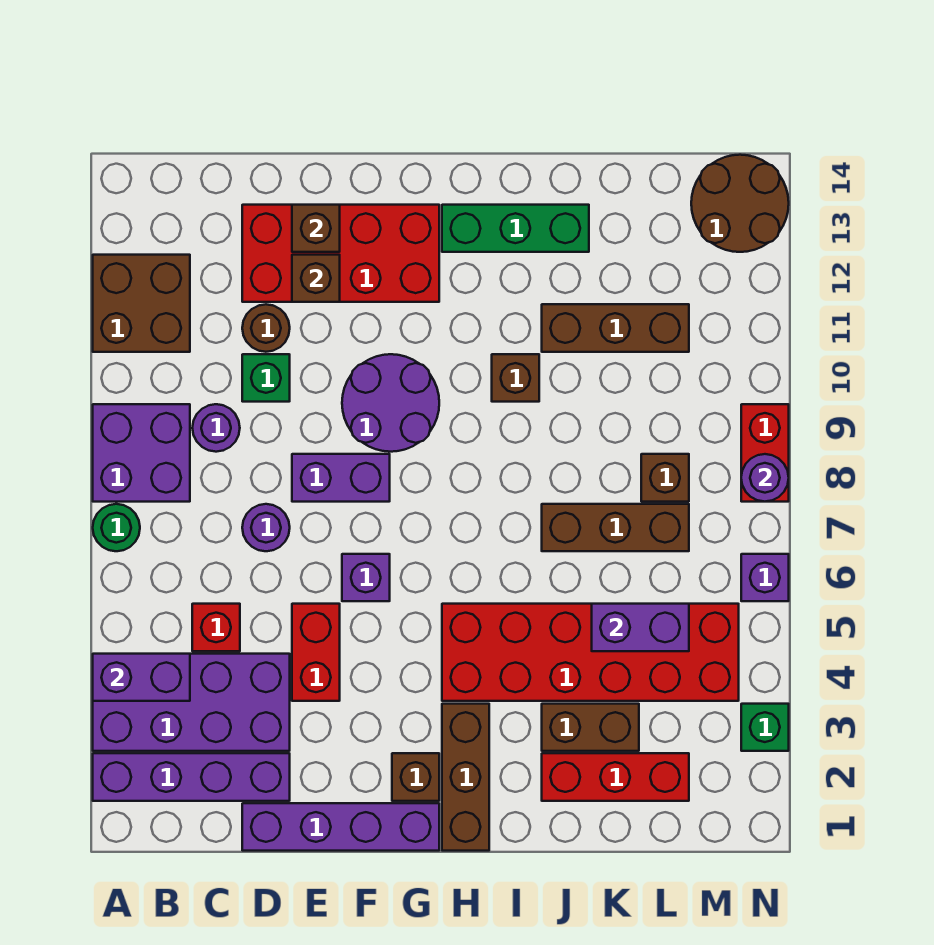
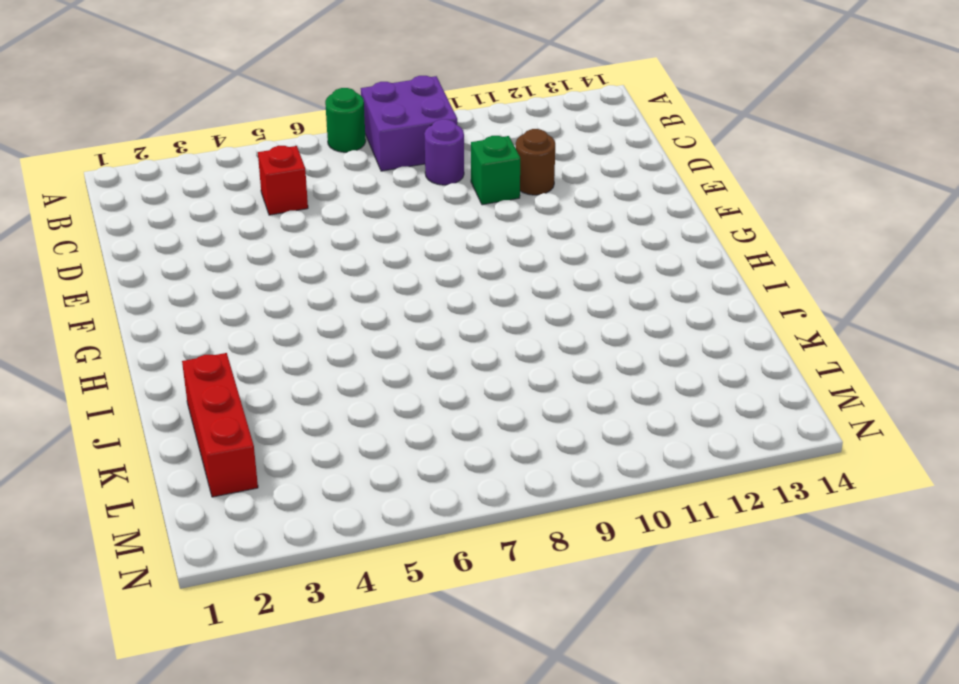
none -> purple brick A2:D2 level 1
none -> purple brick A3:D4 level 1
none -> brown brick A11:B12 level 1
none -> purple brick D1:G1 level 1

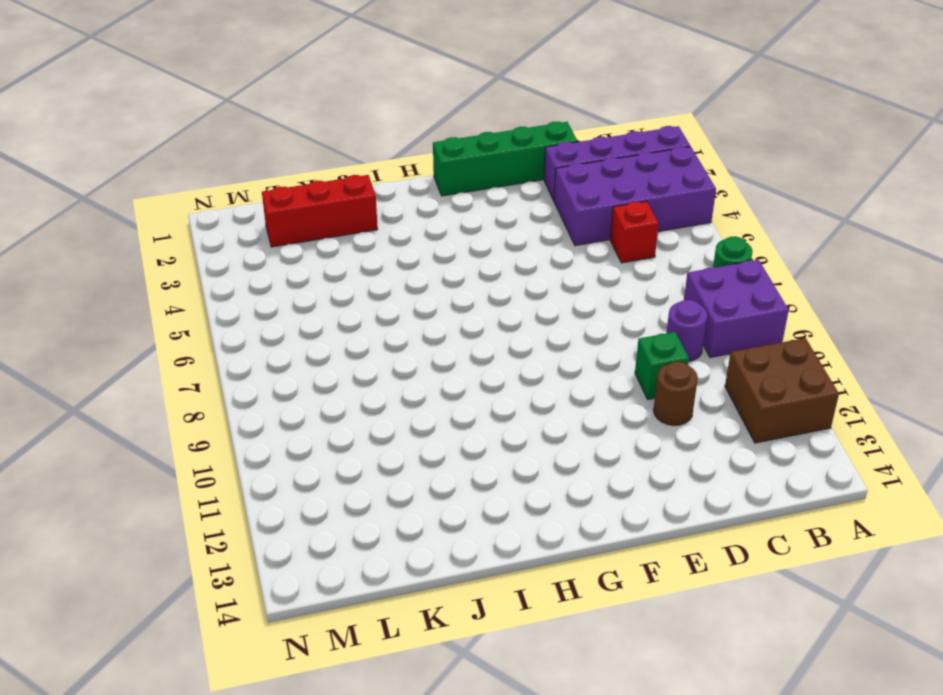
green brick D1:G1 level 1 -> purple brick D1:G1 level 1
none -> purple round brick D7 level 1
none -> red brick D12:G13 level 1
none -> red brick E4:E5 level 1
none -> purple brick E8:F8 level 1

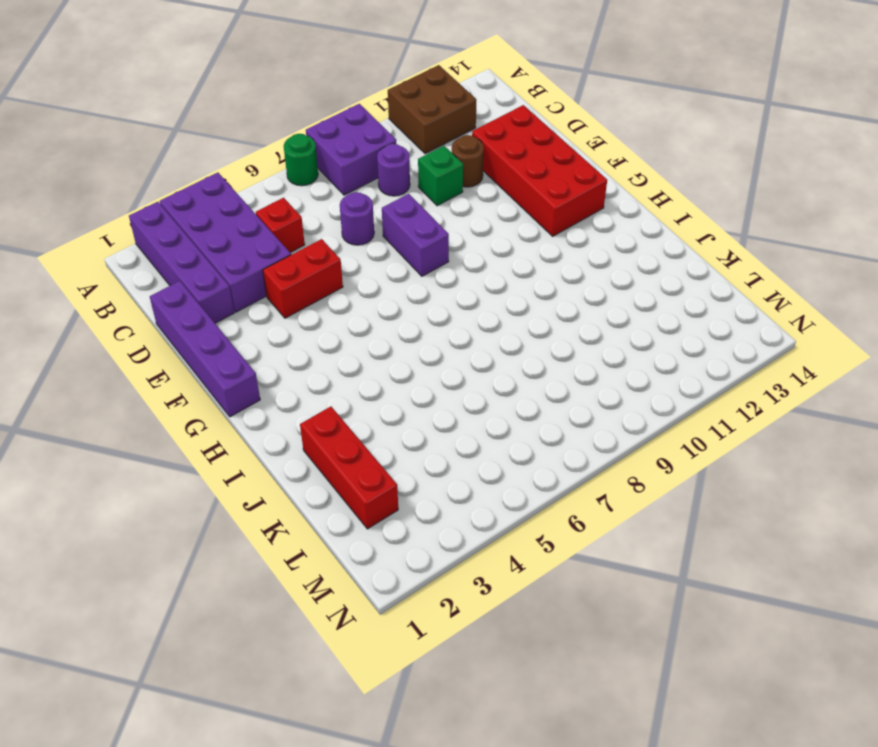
none -> purple brick F6 level 1
none -> purple round brick F9:G10 level 1
none -> brown brick G2 level 1
none -> brown brick H1:H3 level 1

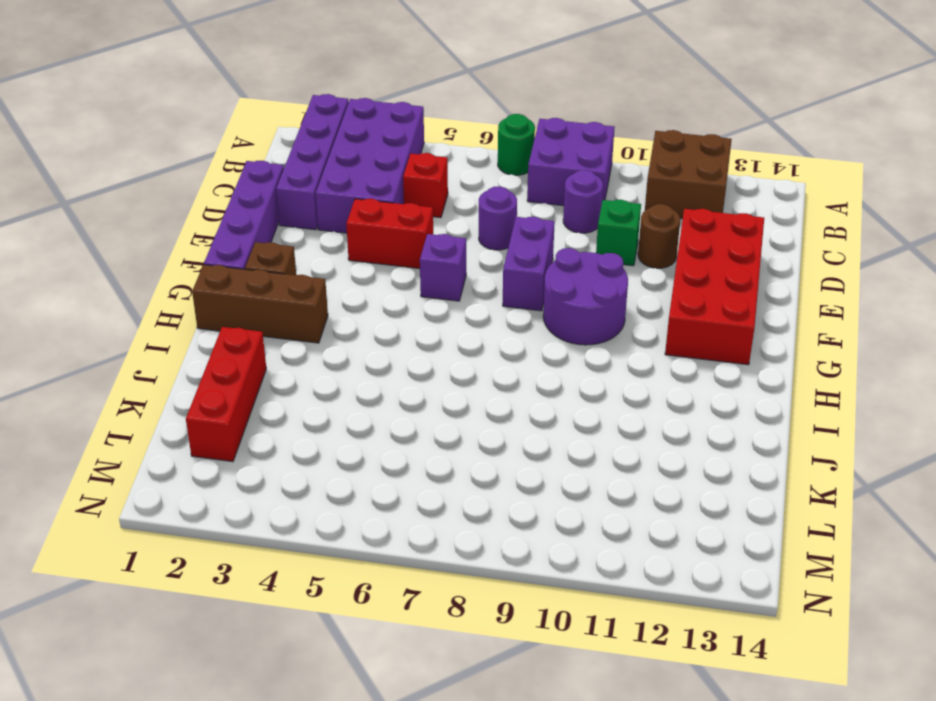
none -> red brick H4:M5 level 1
none -> green brick H13:J13 level 1
none -> brown brick I10 level 1
none -> brown brick J3:K3 level 1

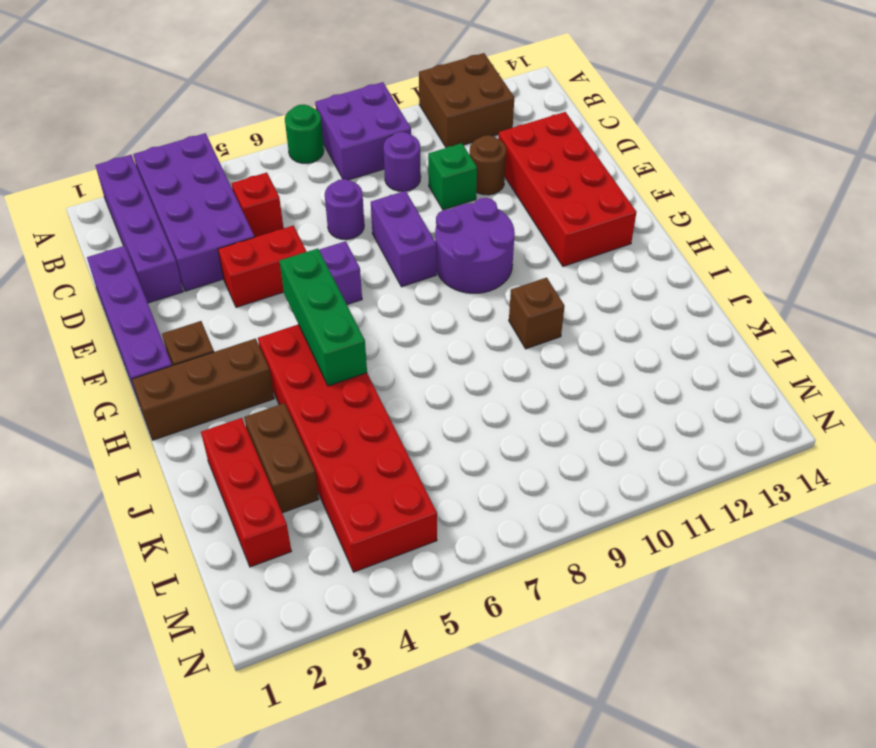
green brick G5:I5 level 2 -> green brick H13:J13 level 1
none -> brown brick J7:L7 level 1
none -> brown brick J11:L11 level 1
none -> brown brick L8 level 1
none -> brown round brick M13:N14 level 1

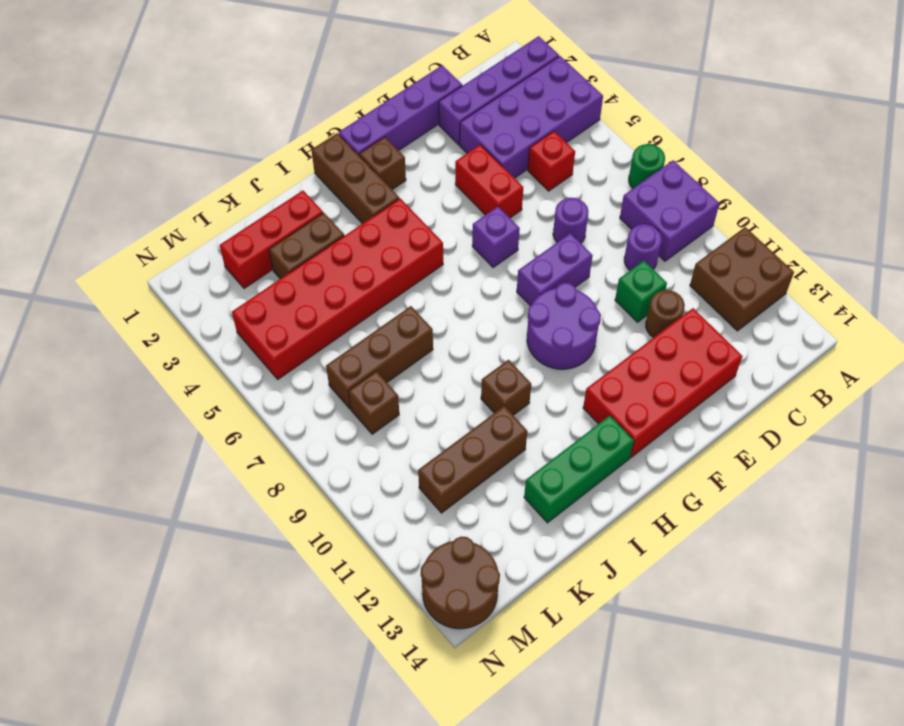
none -> green brick N3 level 1
none -> purple brick N6 level 1
none -> red brick N8:N9 level 1
none -> purple brick A4:B4 level 2

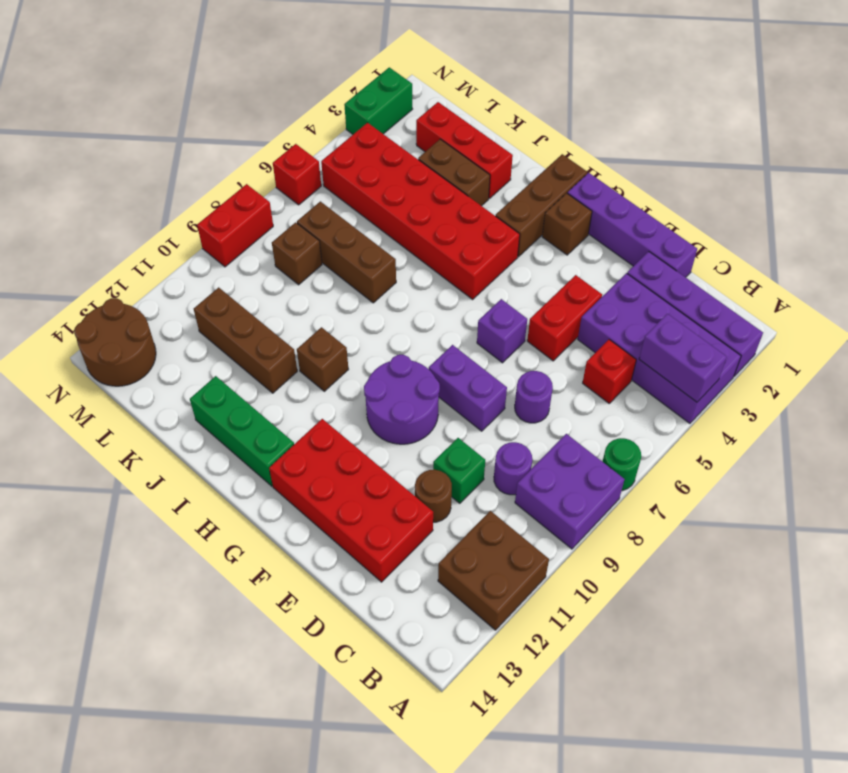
green brick N2:N3 level 1 -> green brick N3 level 1
red brick N6 level 1 -> purple brick N6 level 1
none -> brown brick E12 level 2
none -> brown brick E13 level 2
none -> purple brick K5:L5 level 2
none -> purple round brick N8 level 2

